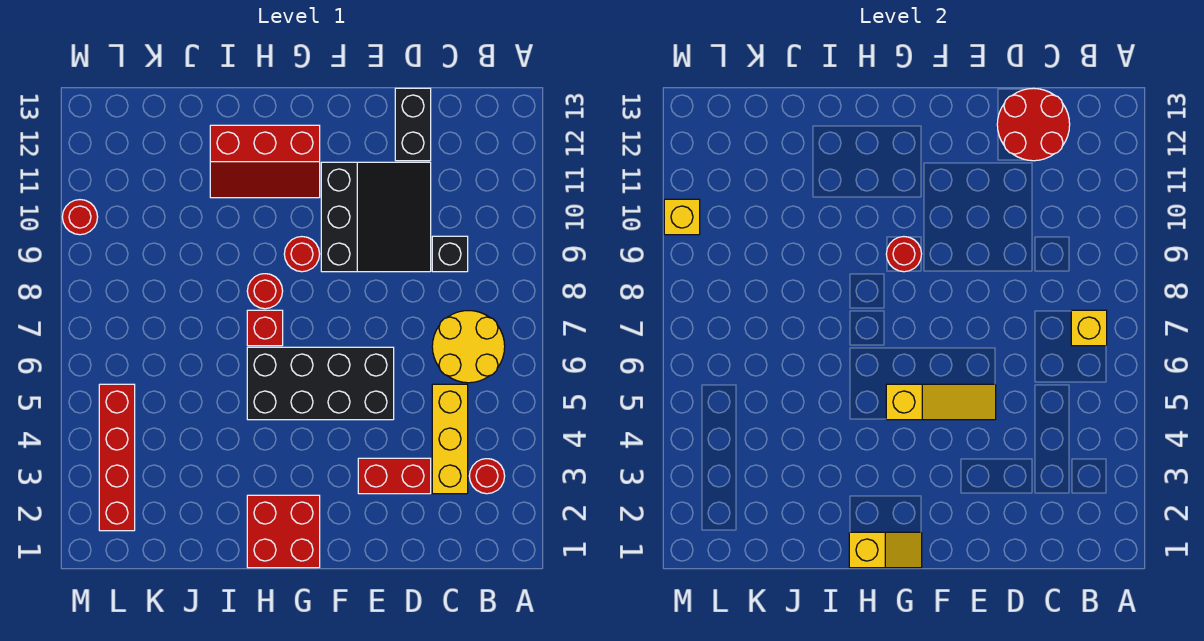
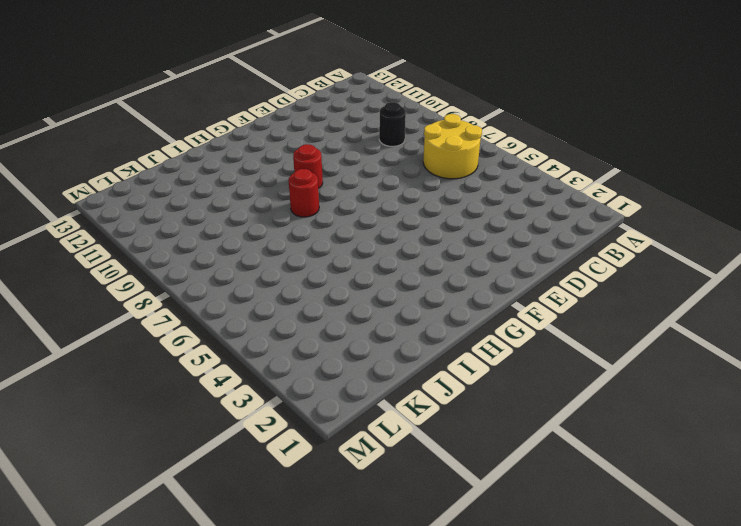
black round brick C9 level 1 -> black brick C9 level 1
none -> red round brick B3 level 1
none -> yellow brick C3:C5 level 1
none -> red brick D3:E3 level 1

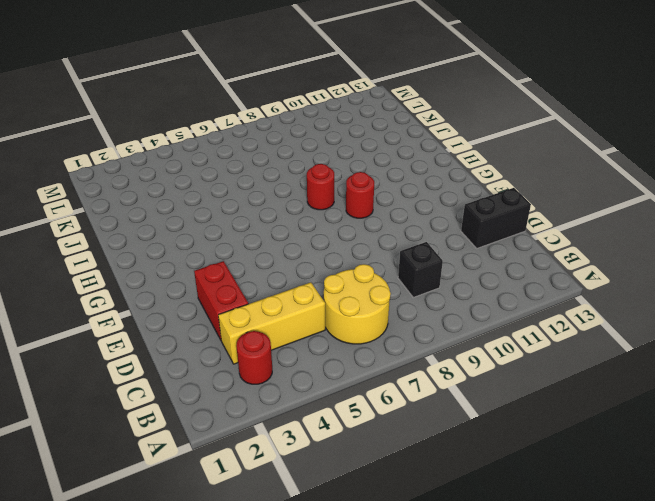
none -> black slope D9:F11 level 1 top F
none -> black brick E5:H6 level 1
none -> red brick G1:H2 level 1

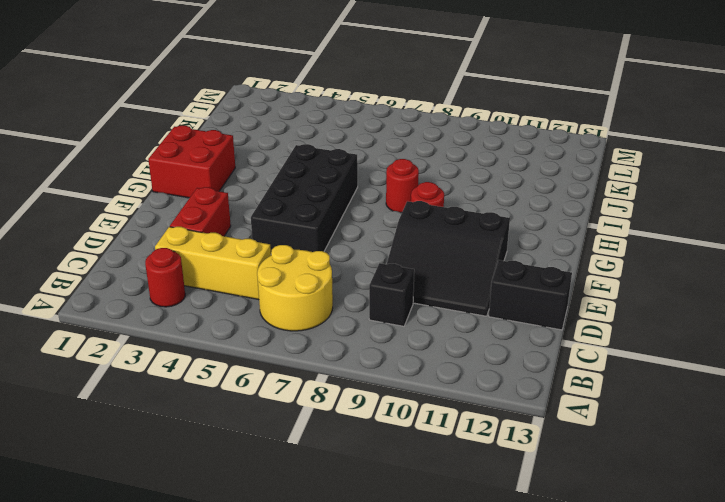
none -> red slope G11:I12 level 1 top 12
none -> red brick H7 level 1
none -> red brick L2:L5 level 1

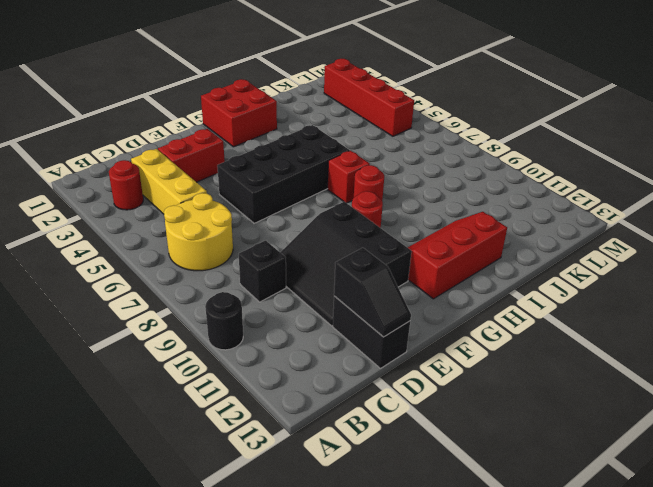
black round brick A10 level 1 -> none
black slope D12:D13 level 2 top 12 -> red round brick C12:D13 level 2
none -> red round brick M10 level 1
none -> yellow brick B7 level 2
none -> yellow slope E5:G5 level 2 top G

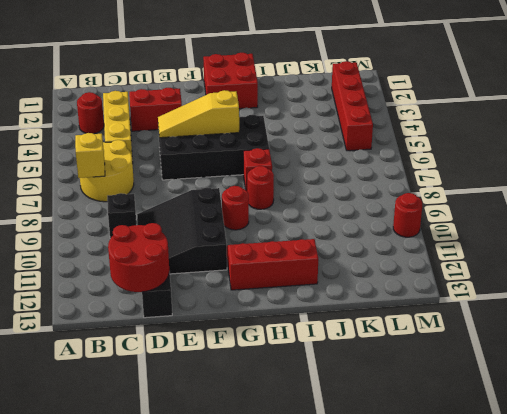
none -> yellow slope G1:H1 level 2 top H
none -> red round brick G9 level 2
none -> yellow brick M10 level 2

